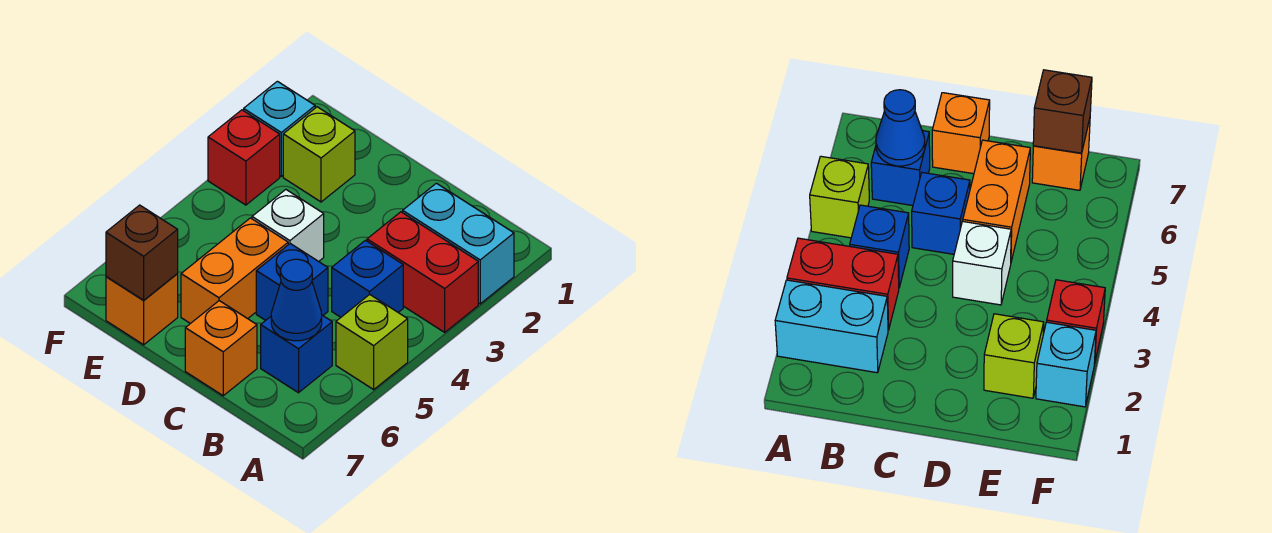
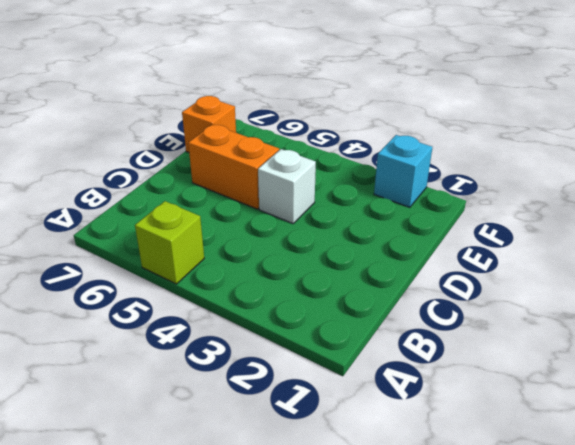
none -> cyan brick A2:B2 level 1
none -> red brick A3:B3 level 1
none -> blue brick B4 level 1

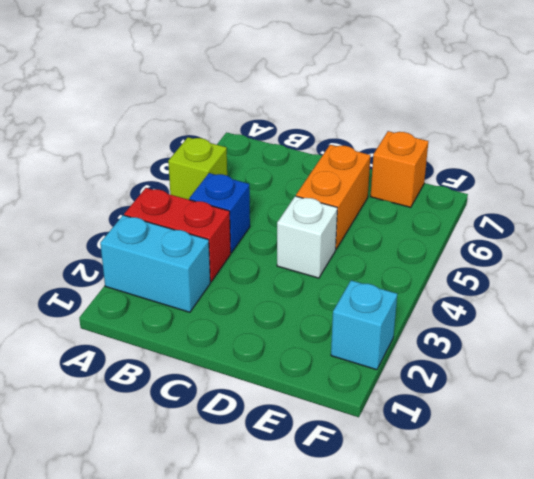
none -> blue brick B6 level 1
none -> blue brick C5 level 1
none -> orange brick C7 level 1

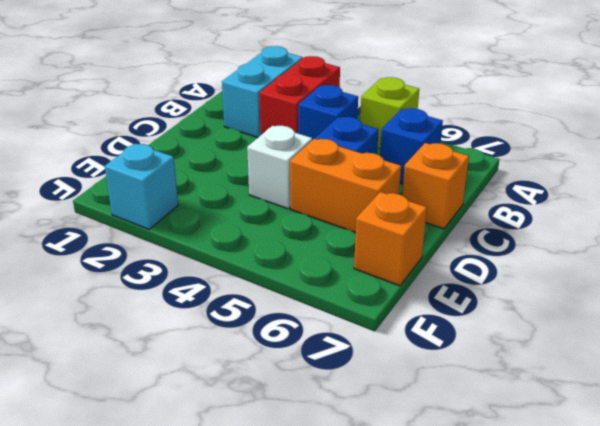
none -> lime brick E2 level 1
none -> red brick F3 level 1
none -> blue cone B6 level 2

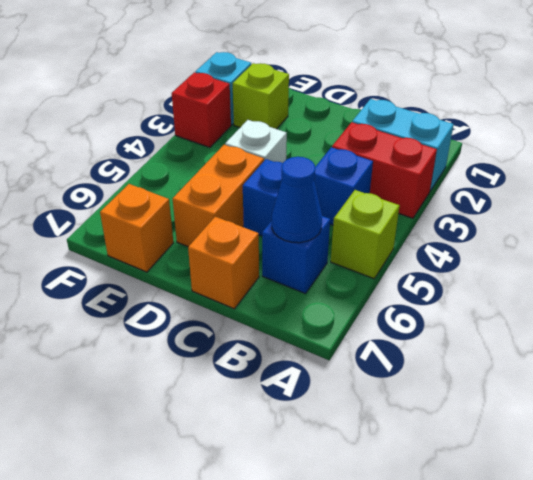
none -> brown brick E7 level 2

